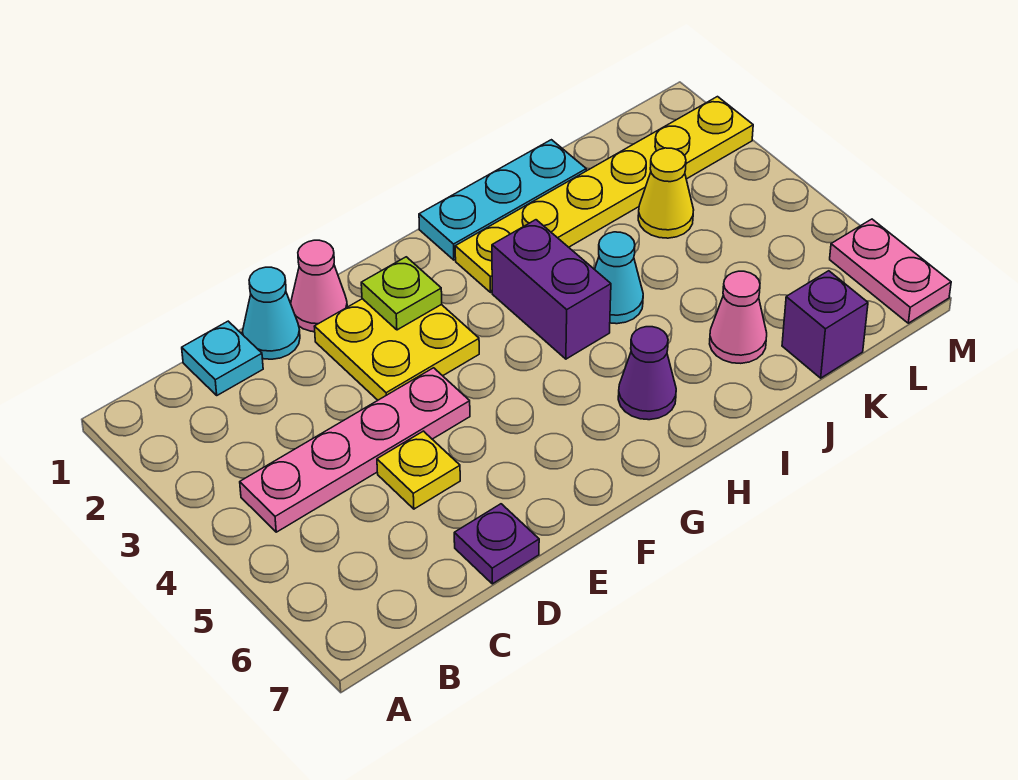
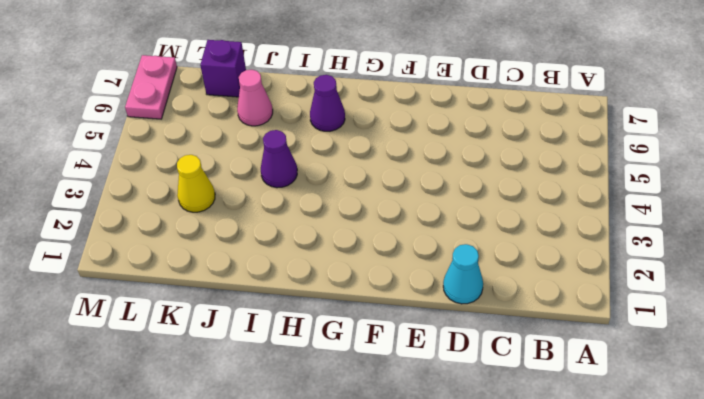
purple cone I4 level 1 -> cyan cone I4 level 1
none -> pink plate B4:E4 level 1
none -> cyan plate C1 level 1
none -> yellow plate D5 level 1

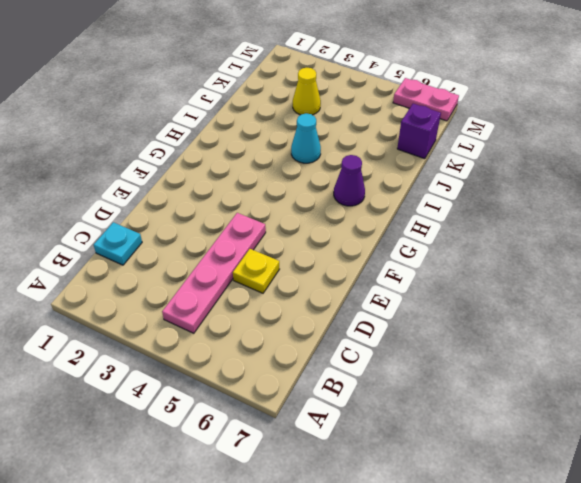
none -> cyan cone D1 level 1
none -> purple plate D7 level 1
none -> pink cone E1 level 1

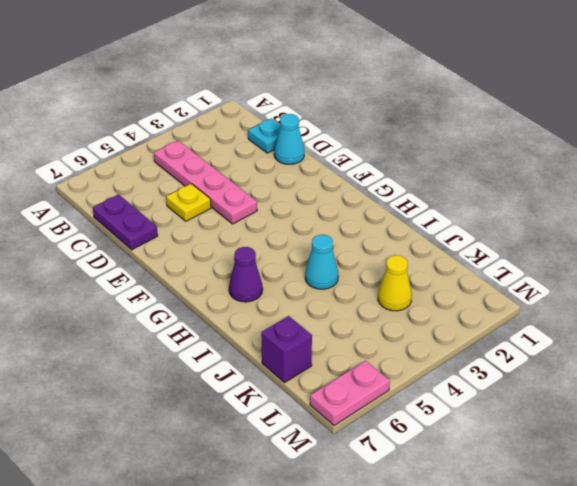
purple plate C7:D7 level 1 -> purple plate D7 level 1
none -> pink cone E1 level 1
none -> yellow plate E2:F3 level 1
none -> cyan plate H1:J1 level 1

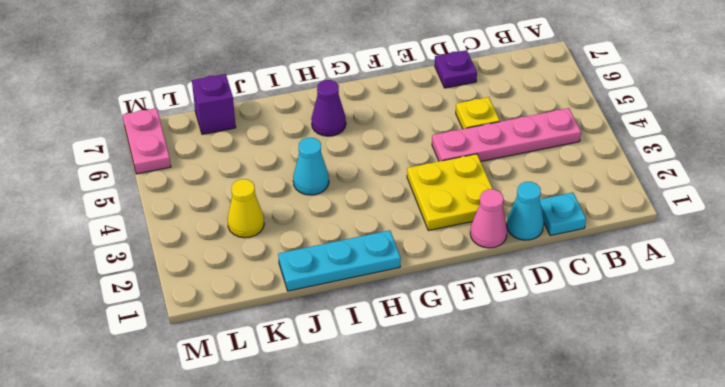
none -> yellow plate H2:M2 level 1
none -> purple brick H3:H4 level 1
none -> pink cone J6 level 1

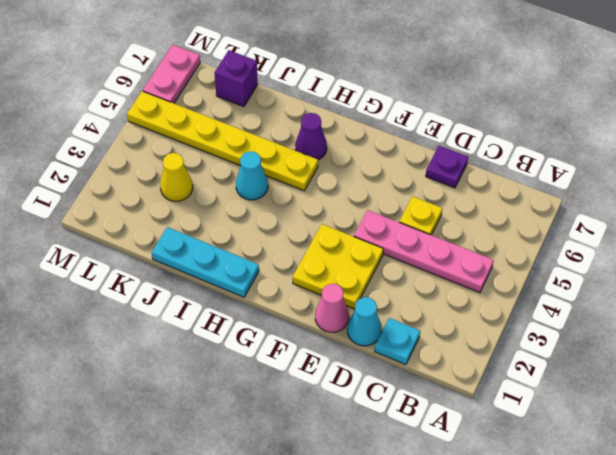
yellow plate H5:M5 level 1 -> yellow plate H2:M2 level 1
none -> purple brick H3:H4 level 1
none -> pink cone J6 level 1
none -> lime plate F2 level 2

